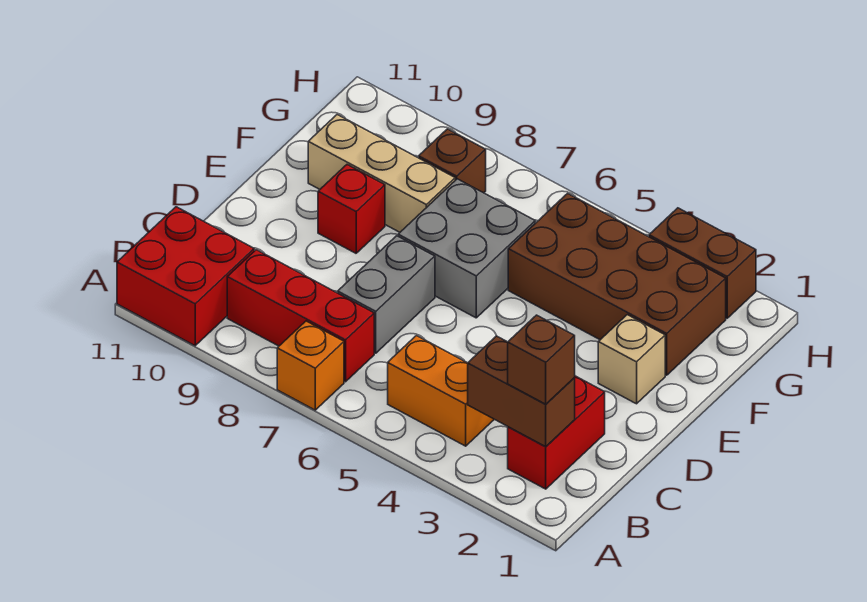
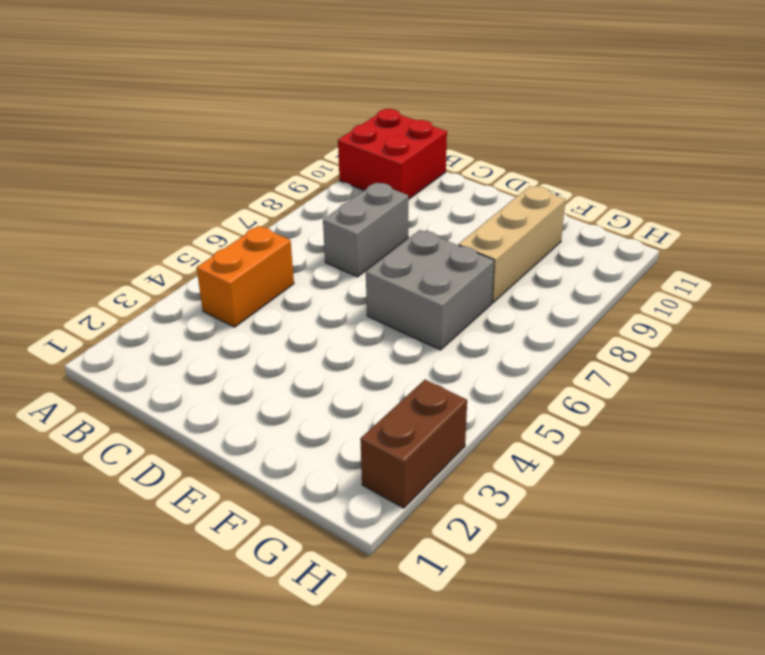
grey brick C7:C8 level 1 -> grey brick C7:D7 level 1
none -> orange brick A7 level 1
none -> red brick B2:C2 level 1
none -> red brick B7:B9 level 1

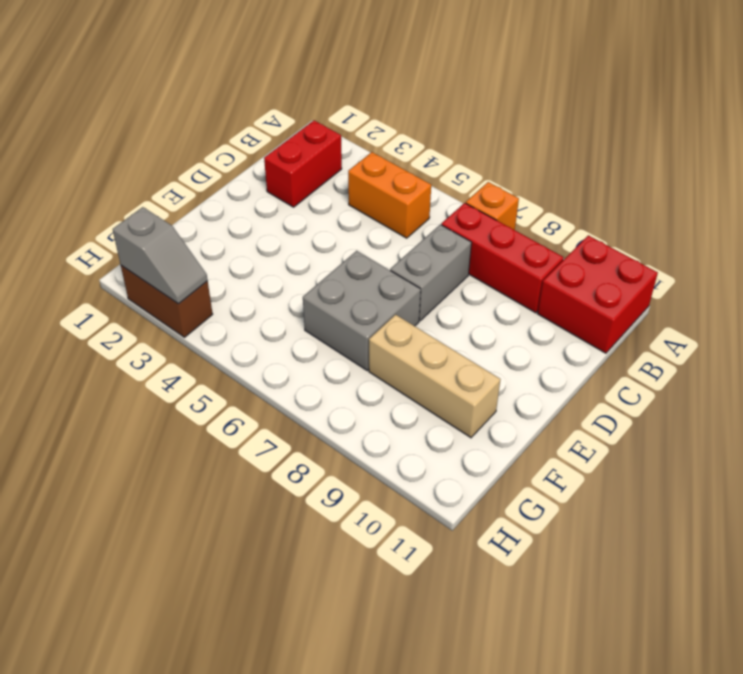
grey slope H2:H3 level 2 top 2 -> none
none -> tan brick E2 level 1
none -> red brick E9 level 1
none -> brown brick F2:G5 level 1

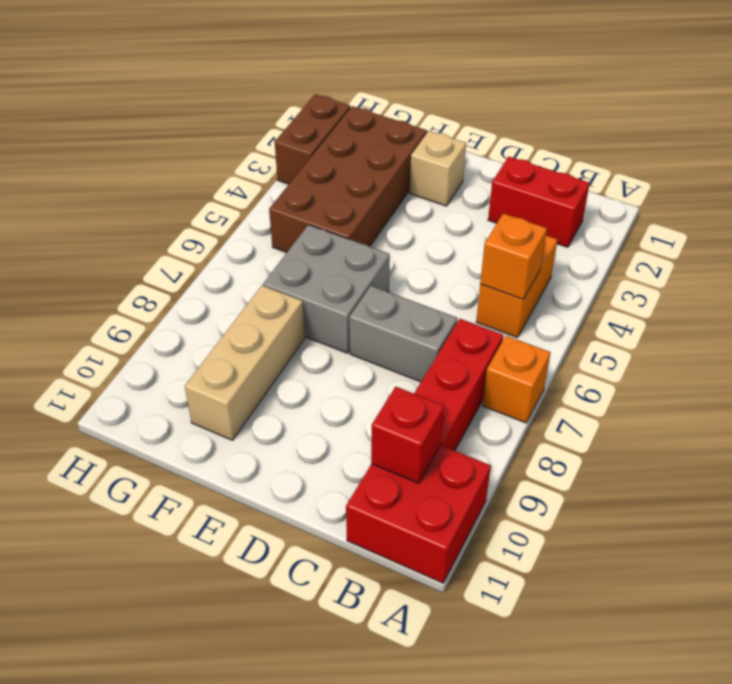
orange brick B5 level 2 -> none
red brick B10 level 2 -> red brick E9 level 1
none -> brown brick G8 level 1
none -> brown brick B2:B3 level 2
none -> brown brick B2 level 3

